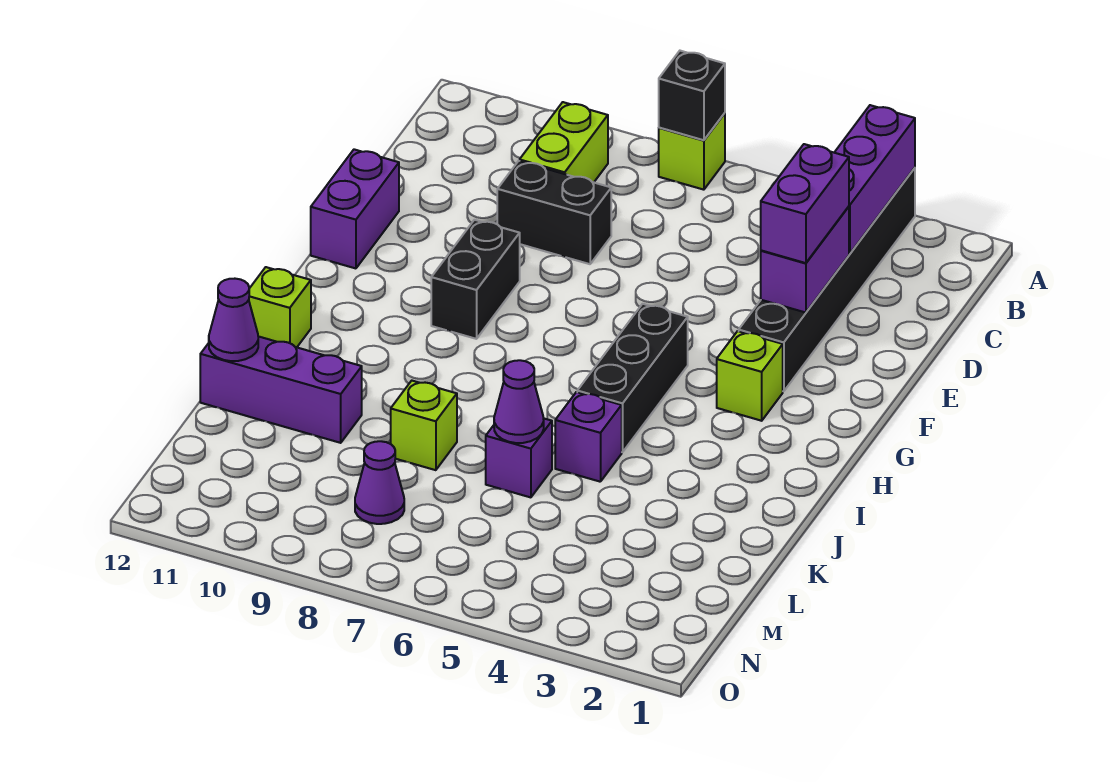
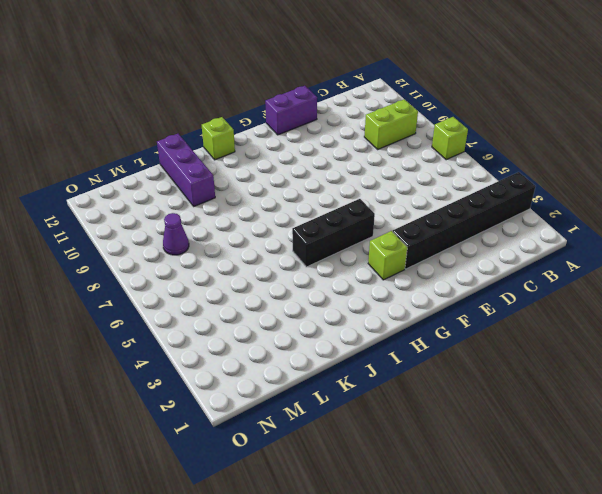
none -> black brick D8:D9 level 1
none -> black brick F9:G9 level 1
none -> purple brick J5 level 1

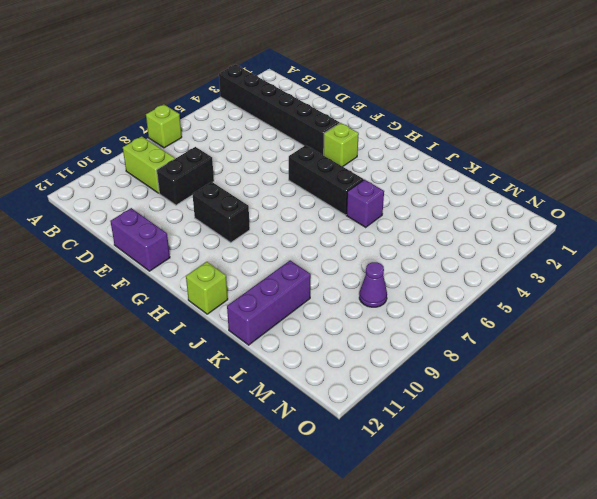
none -> purple brick K6 level 1
none -> lime brick K8 level 1
none -> purple brick A3:C3 level 2

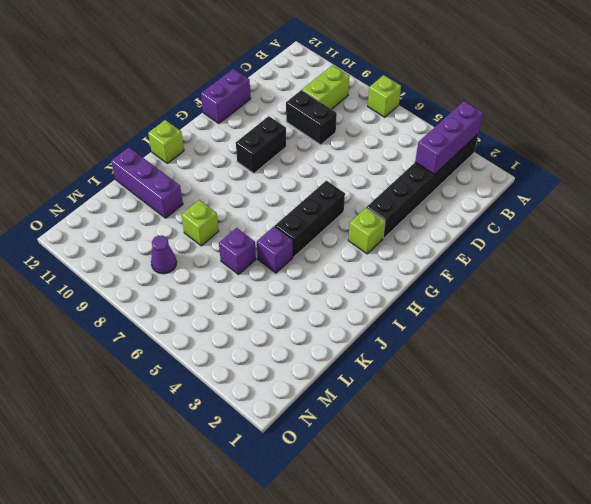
none -> black brick A7 level 2
none -> purple brick D3:E3 level 2
none -> purple cone K6 level 2

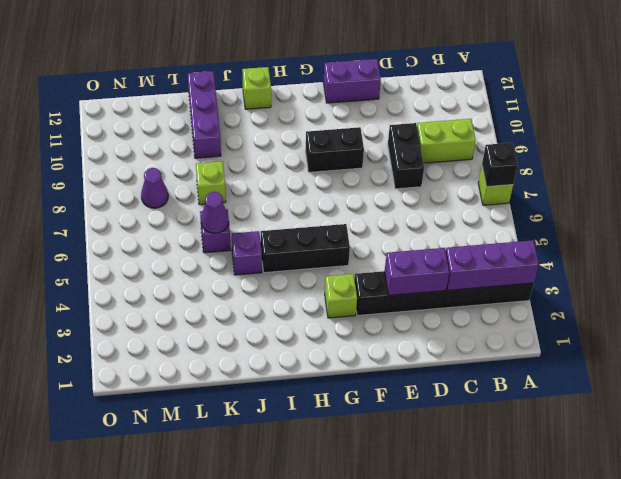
none -> purple cone K12 level 2
none -> purple brick D3:E3 level 3

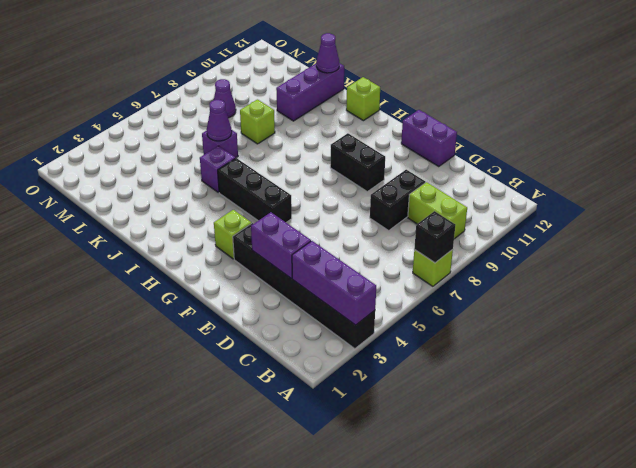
none -> purple brick D3:E3 level 3

